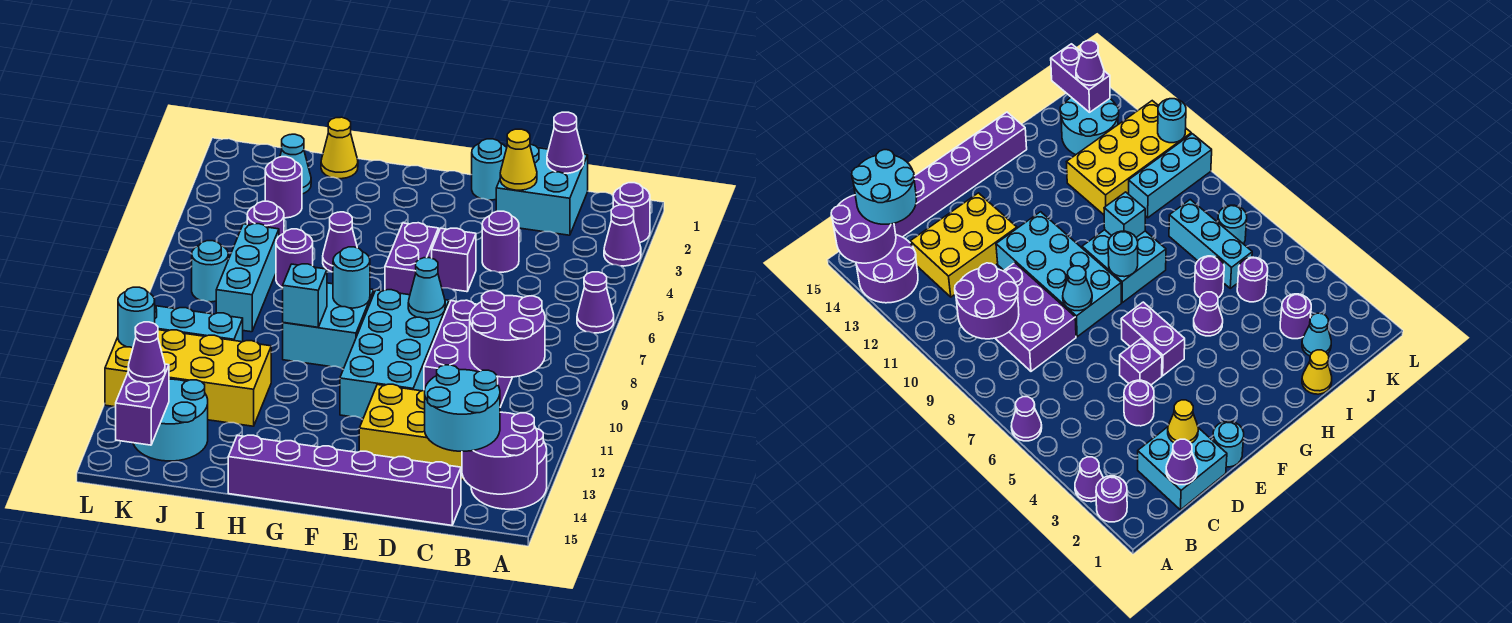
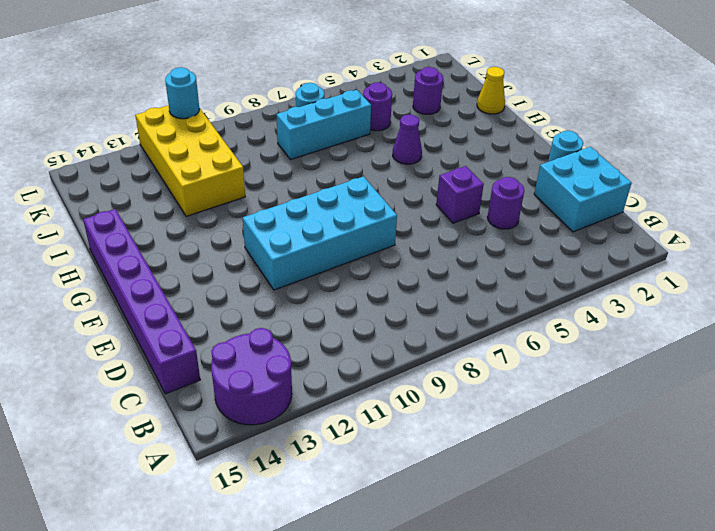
none -> purple round brick A2 level 1
none -> purple cone A3 level 1
none -> purple cone A6 level 1
none -> purple brick C8:D10 level 1

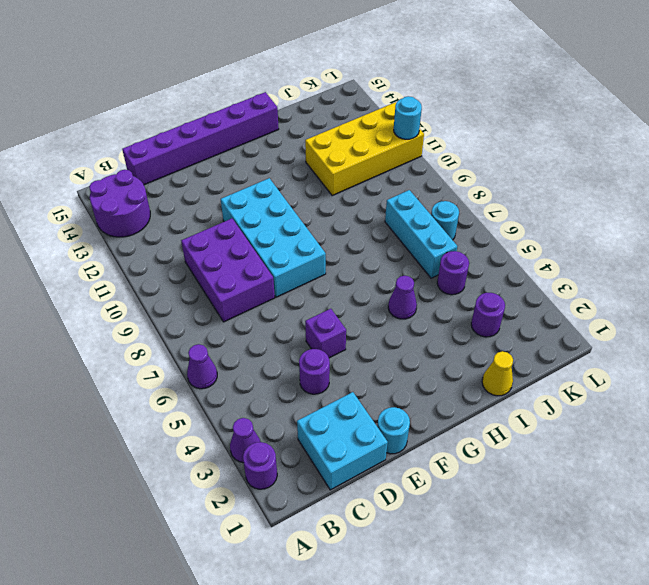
none -> yellow brick C12:E13 level 1
none -> purple brick F5:F6 level 1
none -> cyan brick G8:H9 level 1
none -> purple round brick I6 level 1

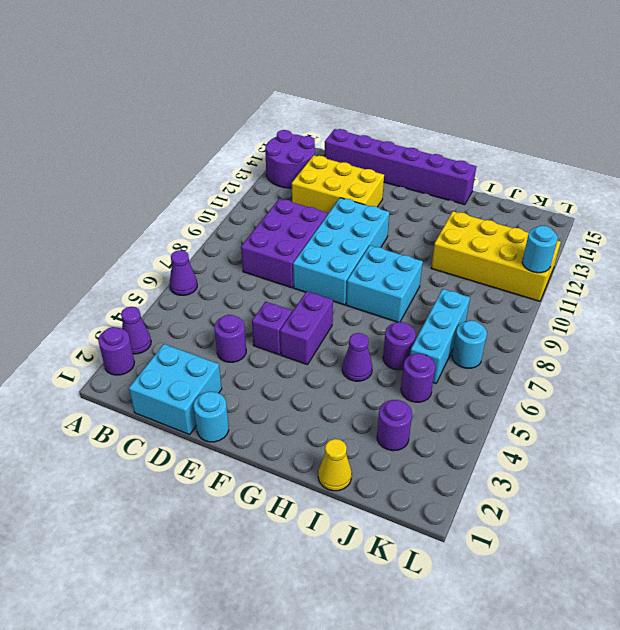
none -> cyan cone J2 level 1
none -> cyan brick J10:L10 level 1
none -> cyan round brick J13:K14 level 1
none -> purple round brick A14:B15 level 2

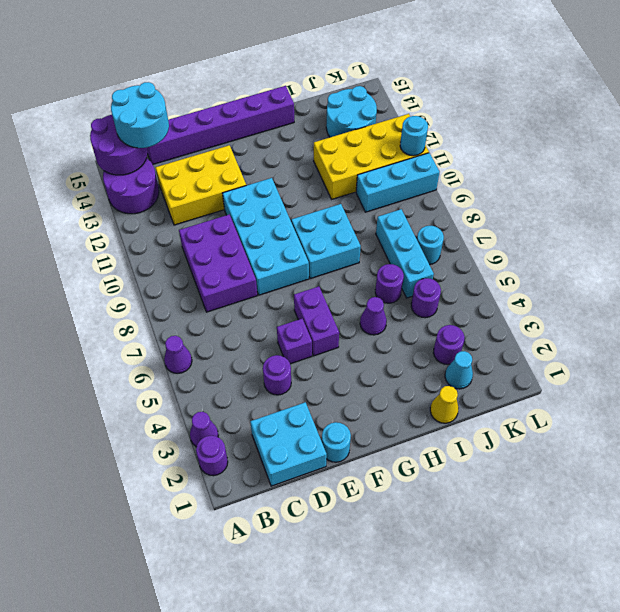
none -> purple round brick B9:C10 level 2
none -> purple cone C1 level 2
none -> yellow cone D2 level 2
none -> cyan cone E8 level 2

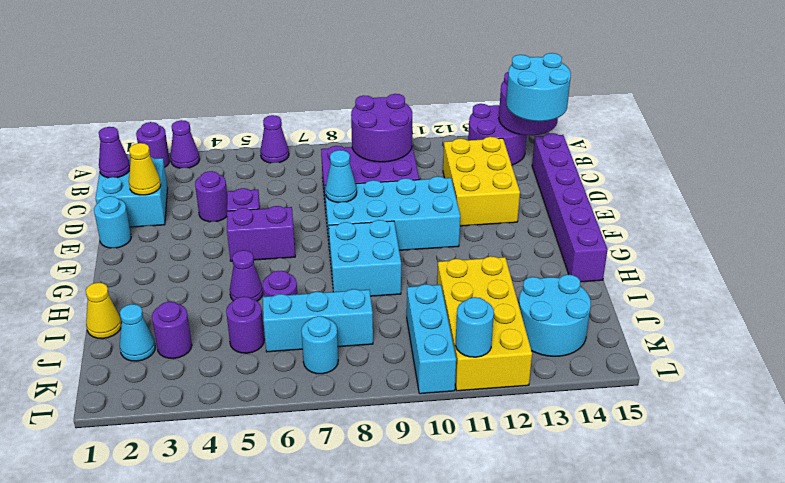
none -> cyan round brick G8 level 2
none -> cyan brick H9 level 2
none -> purple brick K14:K15 level 2
none -> purple cone K14 level 3

